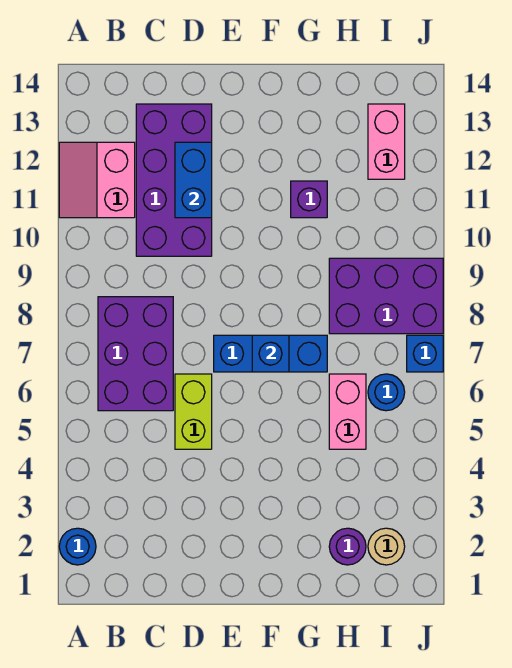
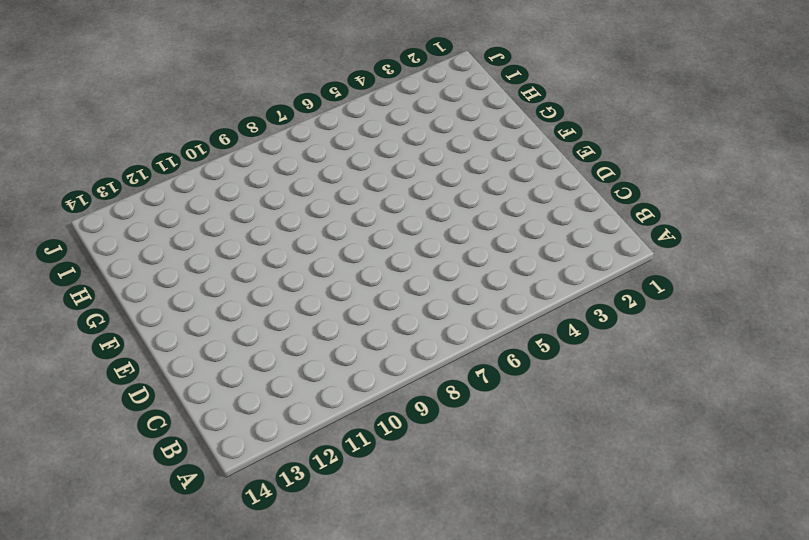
none -> blue round brick A2 level 1
none -> pink slope A11:B12 level 1 top B
none -> purple brick B6:C8 level 1

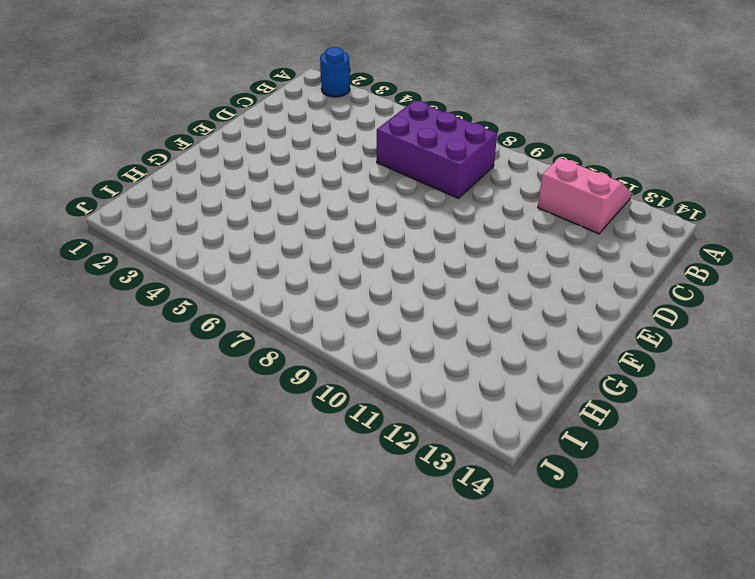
none -> purple brick C10:D13 level 1
none -> lime brick D5:D6 level 1
none -> blue brick E7:G7 level 1

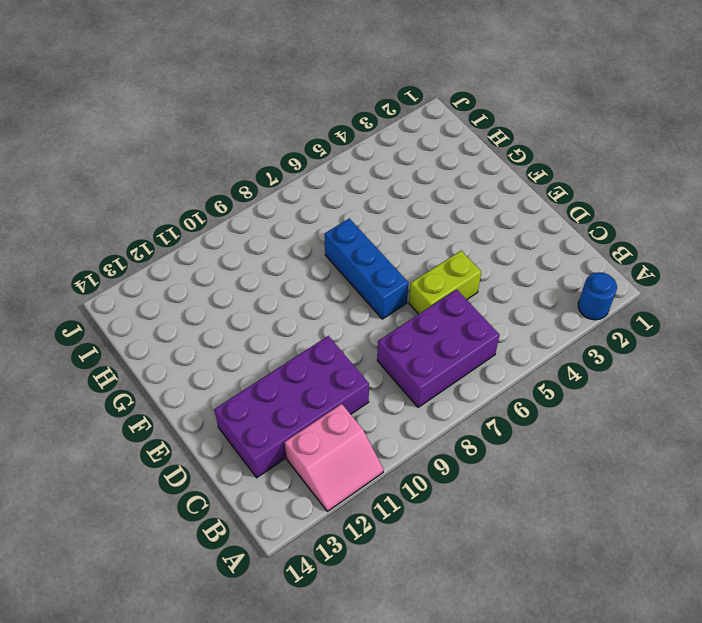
none -> purple brick G11 level 1
none -> purple round brick H2 level 1
none -> pink brick H5:H6 level 1

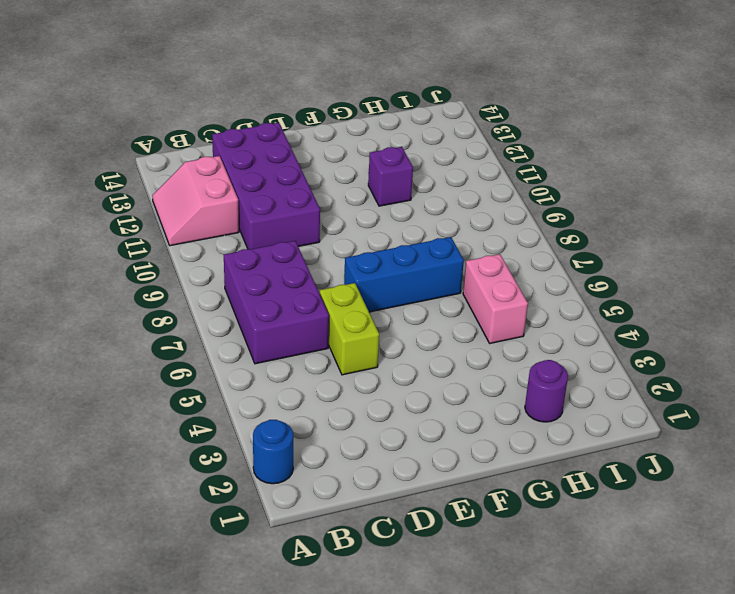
none -> purple brick H8:J9 level 1
none -> tan round brick I2 level 1
none -> blue round brick I6 level 1

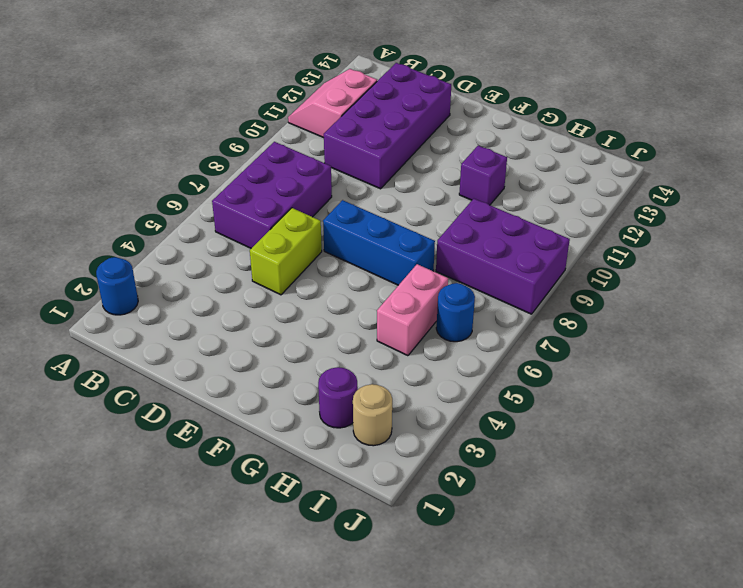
none -> pink brick I12:I13 level 1
none -> blue brick J7 level 1
none -> blue brick D11:D12 level 2

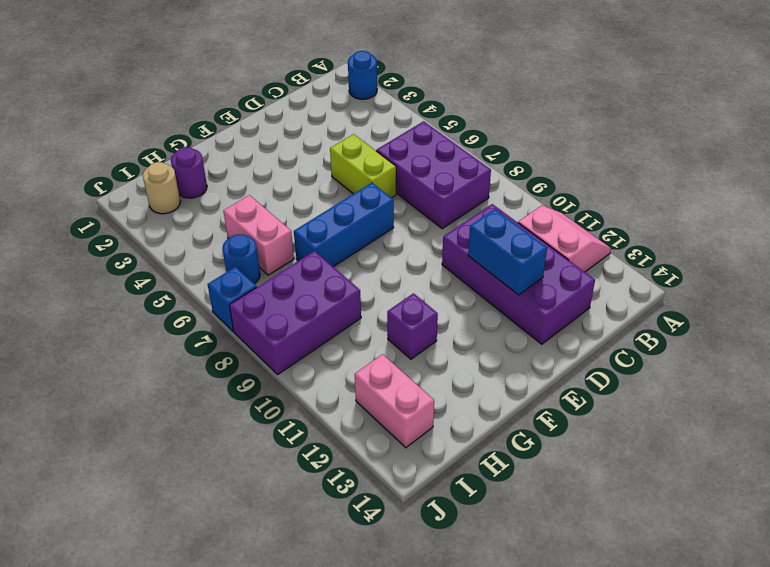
none -> blue brick F7 level 2

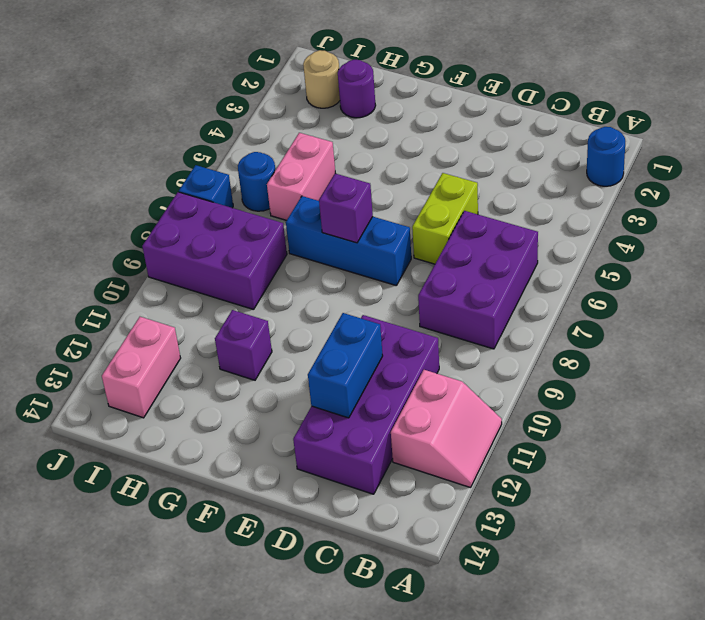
purple brick F7 level 2 -> blue brick F7 level 2

